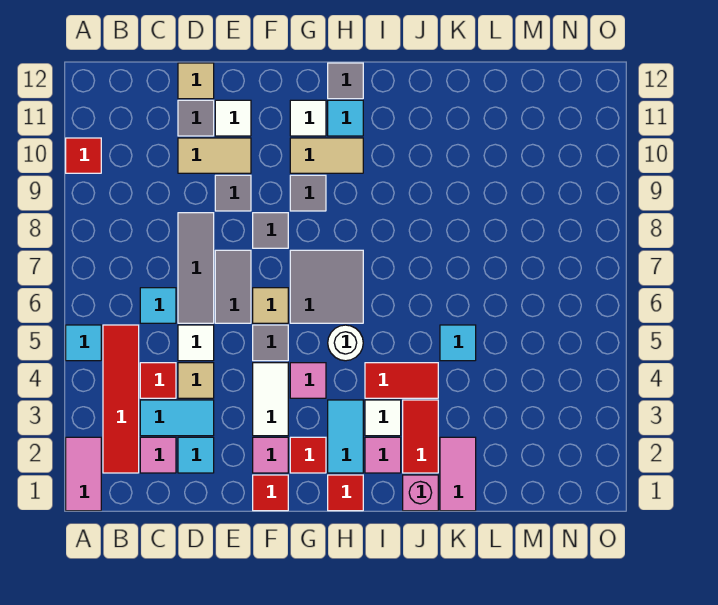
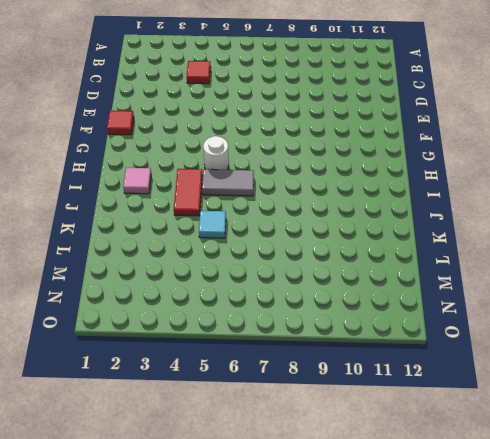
grey tile I5:I6 level 1 -> grey tile E6:E7 level 1
none -> pink tile A1:A2 level 1
none -> cyan tile A5 level 1
none -> red tile A10 level 1
none -> red tile B2:B5 level 1

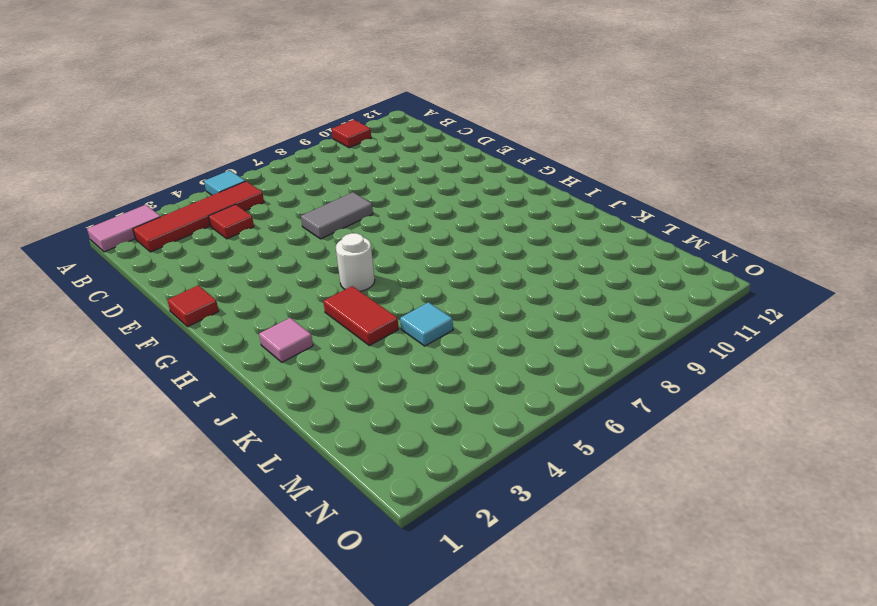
none -> pink tile C2 level 1
none -> cyan tile C3:D3 level 1
none -> cyan tile C6 level 1
none -> cyan tile D2 level 1

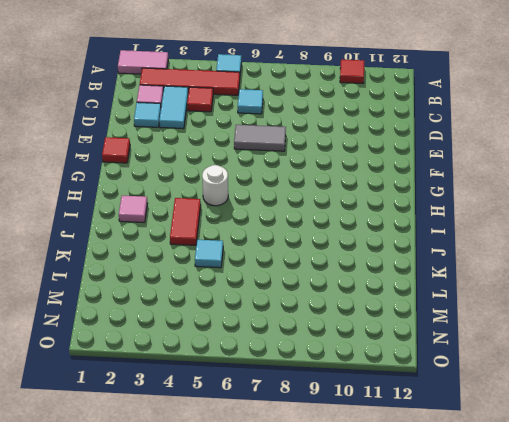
none -> tan tile D4 level 1
none -> white tile D5 level 1
none -> grey tile D6:D8 level 1
none -> tan tile D10:E10 level 1

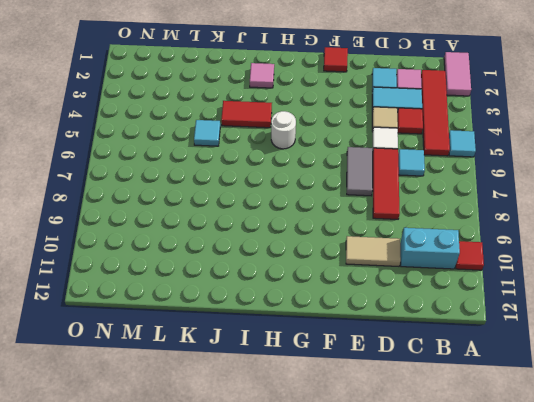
cyan brick B10:C10 level 1 -> none
red tile D6:D8 level 1 -> grey tile D6:D8 level 1
none -> grey tile D11 level 1
none -> tan tile D12 level 1
none -> grey tile E9 level 1
none -> white tile E11 level 1

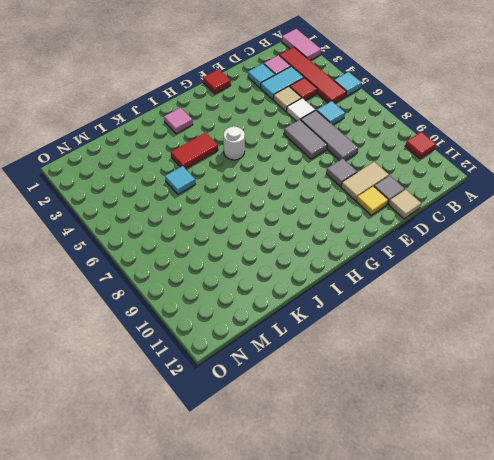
yellow tile E11 level 1 -> white tile E11 level 1
none -> pink tile F2 level 1
none -> white tile F3:F4 level 1
none -> grey tile F5 level 1
none -> tan tile F6 level 1

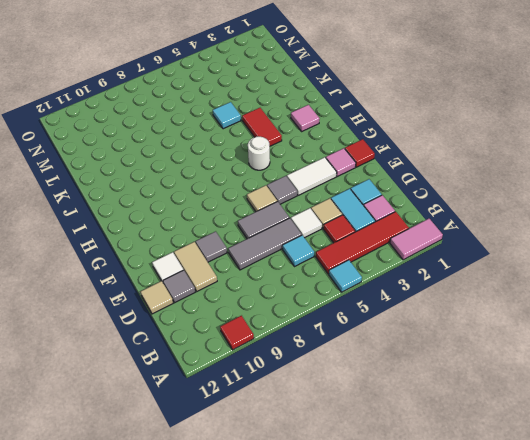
none -> grey tile F8 level 1
none -> red tile G2 level 1
none -> pink tile G4 level 1
none -> grey tile G6:H7 level 1

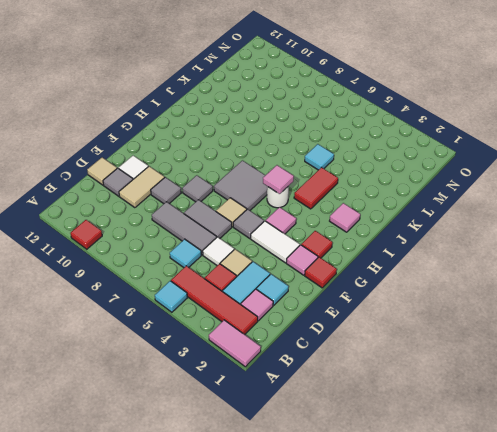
pink tile H5 level 2 -> none
none -> grey tile G9 level 1
none -> tan tile G10:H10 level 1
none -> white tile G11 level 1
none -> red tile H1 level 1

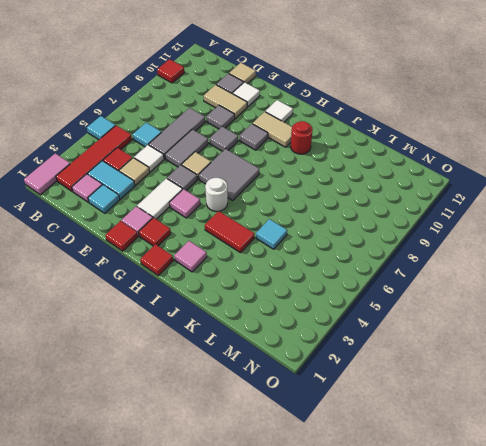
red round brick I10 level 1 -> none
none -> cyan tile H2:H3 level 1
none -> cyan tile H11 level 1
none -> grey tile H12 level 1
none -> white tile I3 level 1

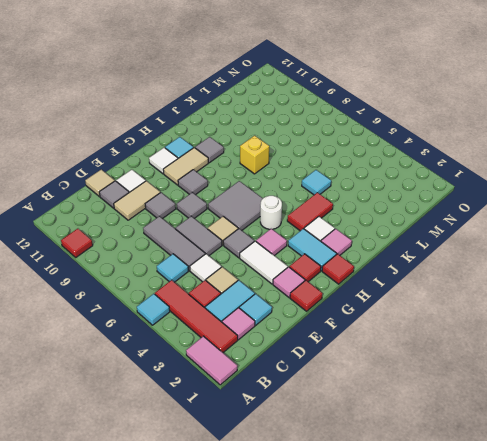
grey tile I10 level 1 -> grey tile H12 level 1
yellow brick J8 level 1 -> none
none -> pink brick J1 level 1
none -> red tile J2:J3 level 1
none -> pink tile K1:K2 level 1

